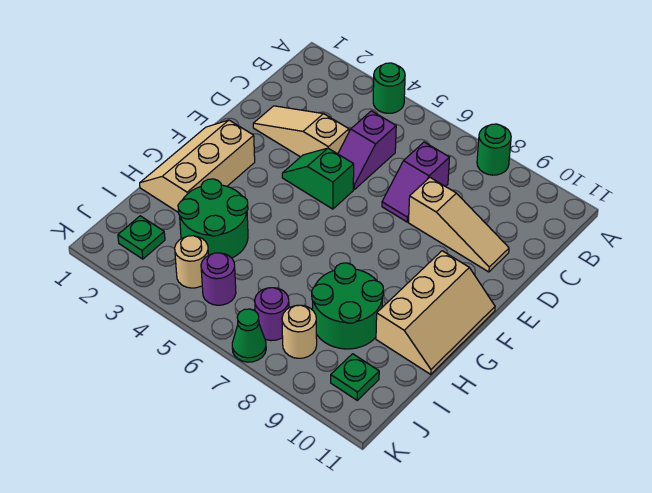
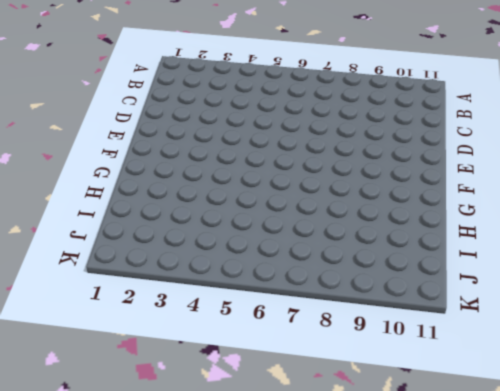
none -> green round brick A4 level 1
none -> green round brick A8 level 1
none -> purple slope C5:D5 level 1 top C

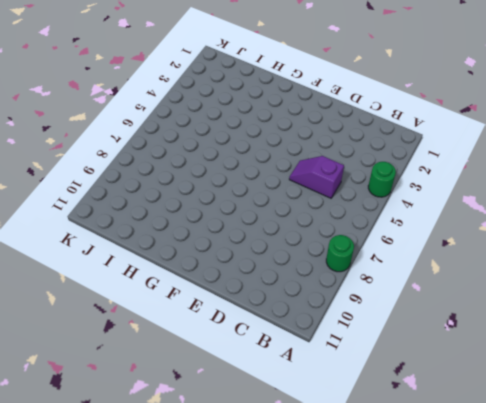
none -> purple slope C7:D7 level 1 top C
none -> tan slope D2:D4 level 1 top 4
none -> tan slope D8:D10 level 1 top 8

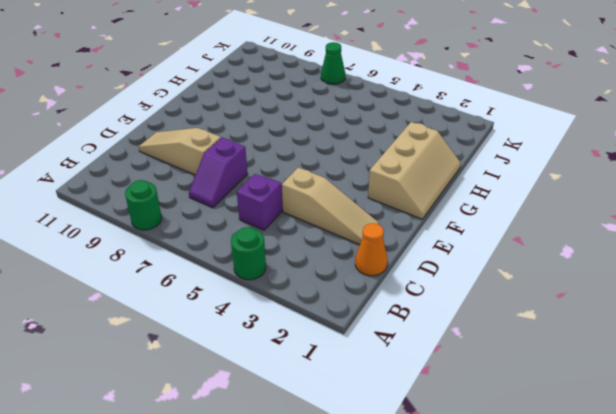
orange cone C1 level 1 -> none
purple slope C7:D7 level 1 top D -> purple slope C7:D7 level 1 top C
none -> green slope E4:E5 level 1 top 5
none -> tan slope F10:H11 level 1 top 10
none -> green round brick H3:I4 level 1

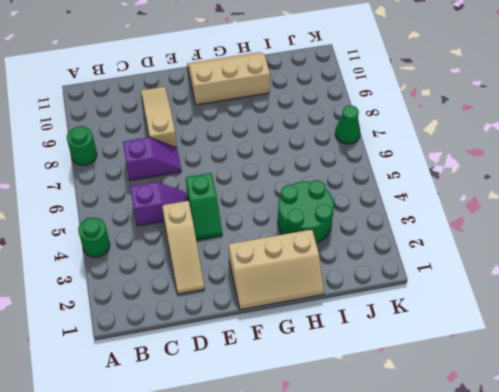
none -> green round brick H8:I9 level 1
none -> green plate J2 level 1
none -> tan round brick J4 level 1

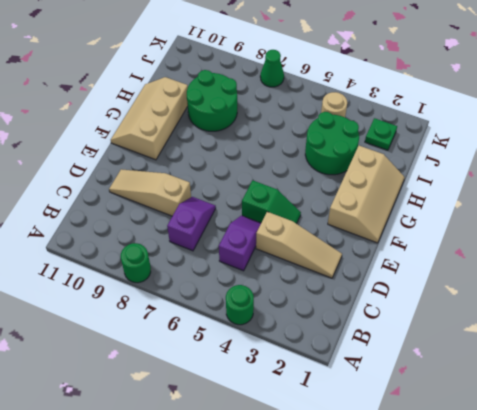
none -> purple round brick J5 level 1
none -> purple round brick J7 level 1
none -> tan round brick J8 level 1

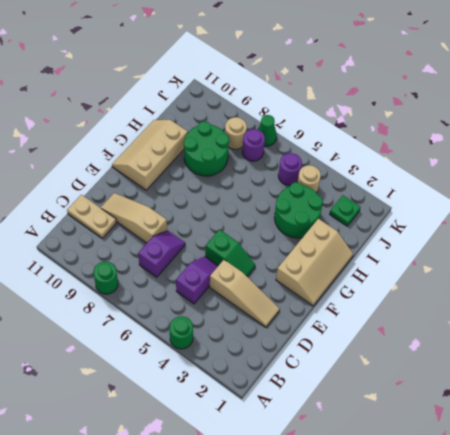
tan plate C10:C11 level 1 -> none
none -> green plate J10 level 1

